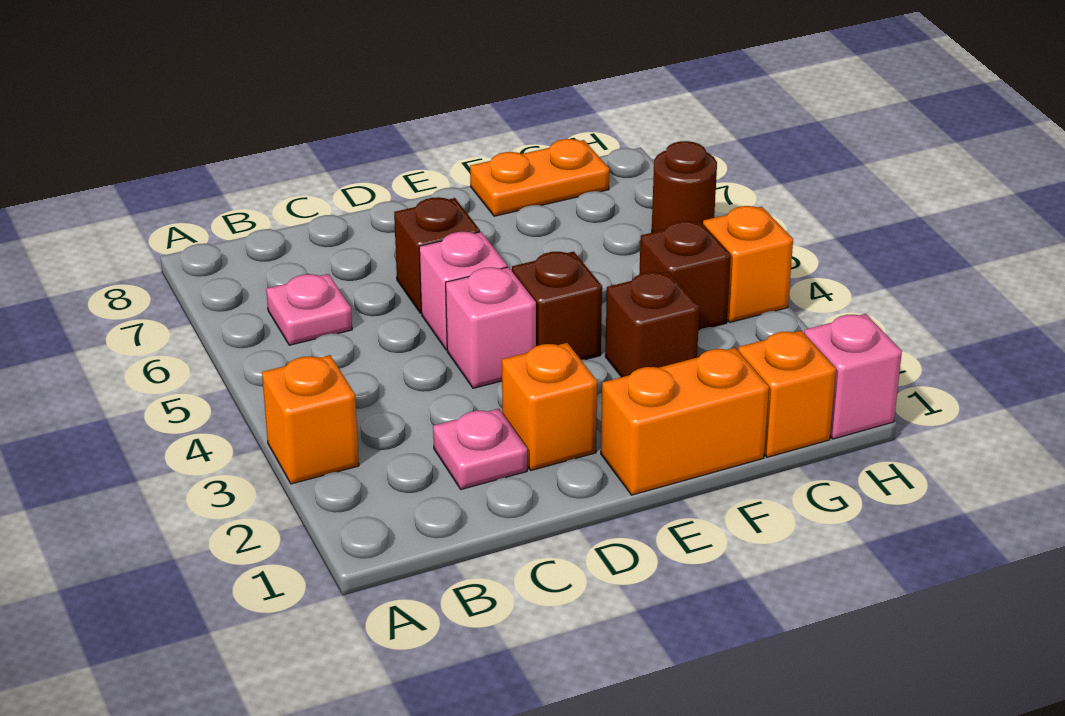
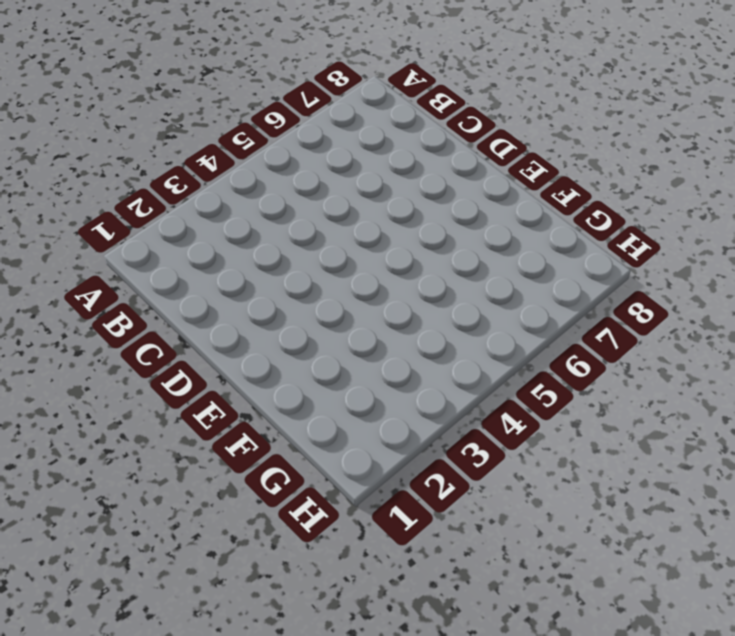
none -> orange brick A3 level 1
none -> pink plate B6 level 1
none -> pink plate C2 level 1

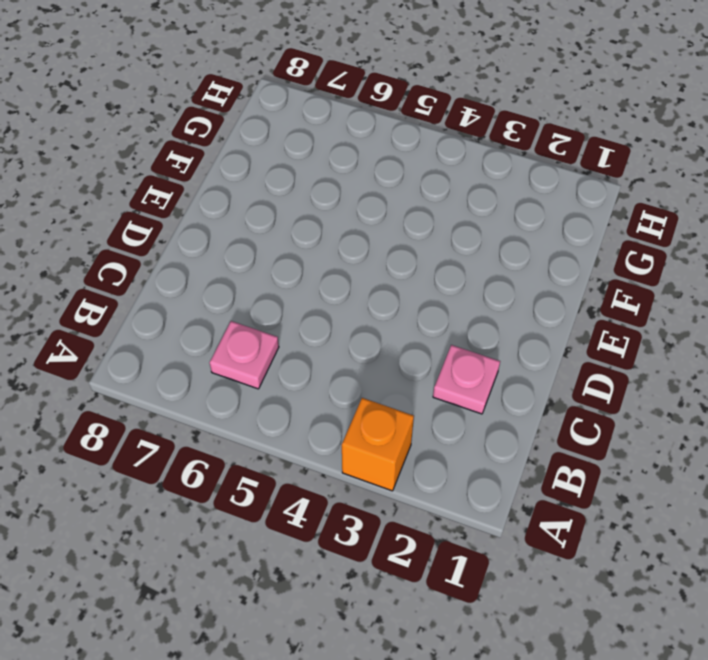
none -> orange brick D2 level 1
none -> pink brick D4 level 1
none -> pink brick D5 level 1

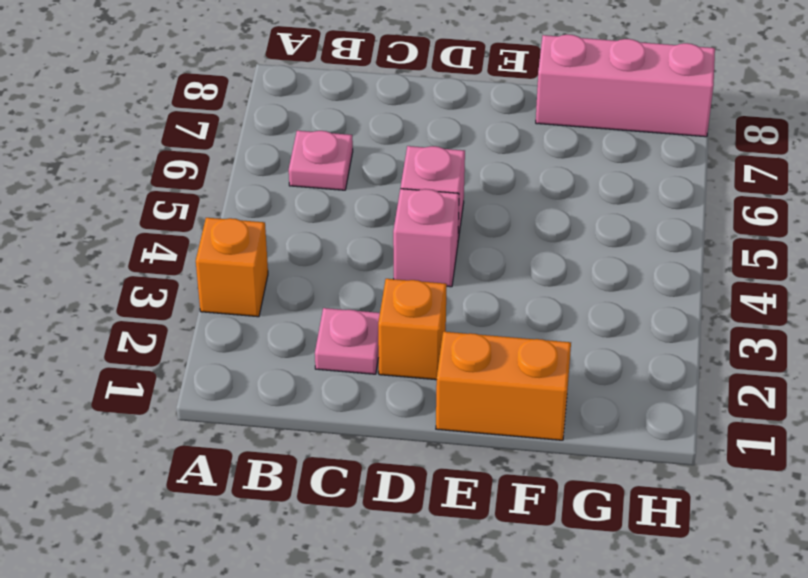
pink brick F8:H8 level 1 -> orange plate F8:G8 level 1
none -> brown brick D6 level 1
none -> brown brick E4 level 1
none -> brown brick F3 level 1

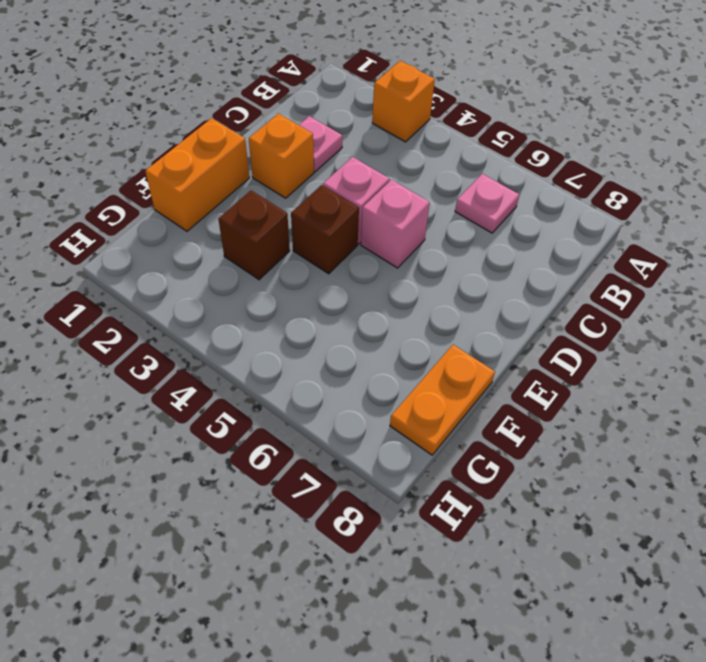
none -> brown brick D6 level 1
none -> orange brick G1 level 1
none -> brown brick G4 level 1

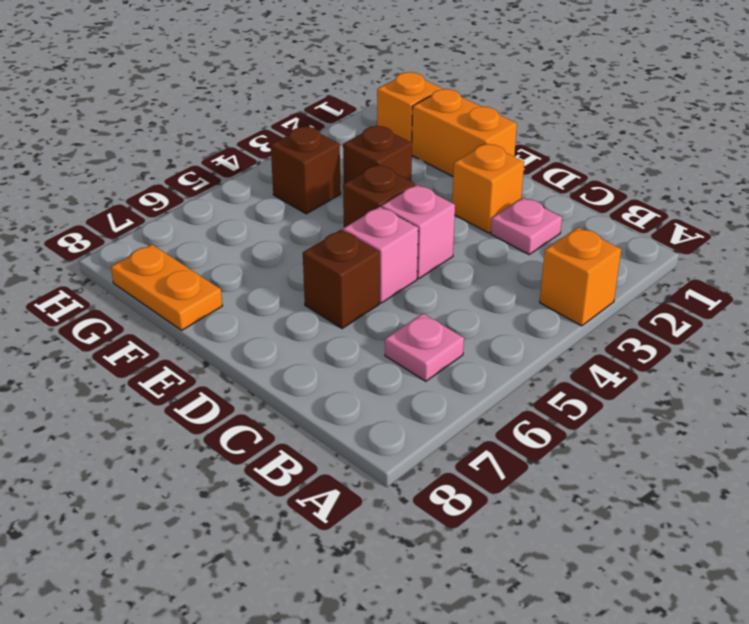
none -> pink brick H1 level 1
none -> orange brick H4 level 1
none -> brown round brick H6 level 1

